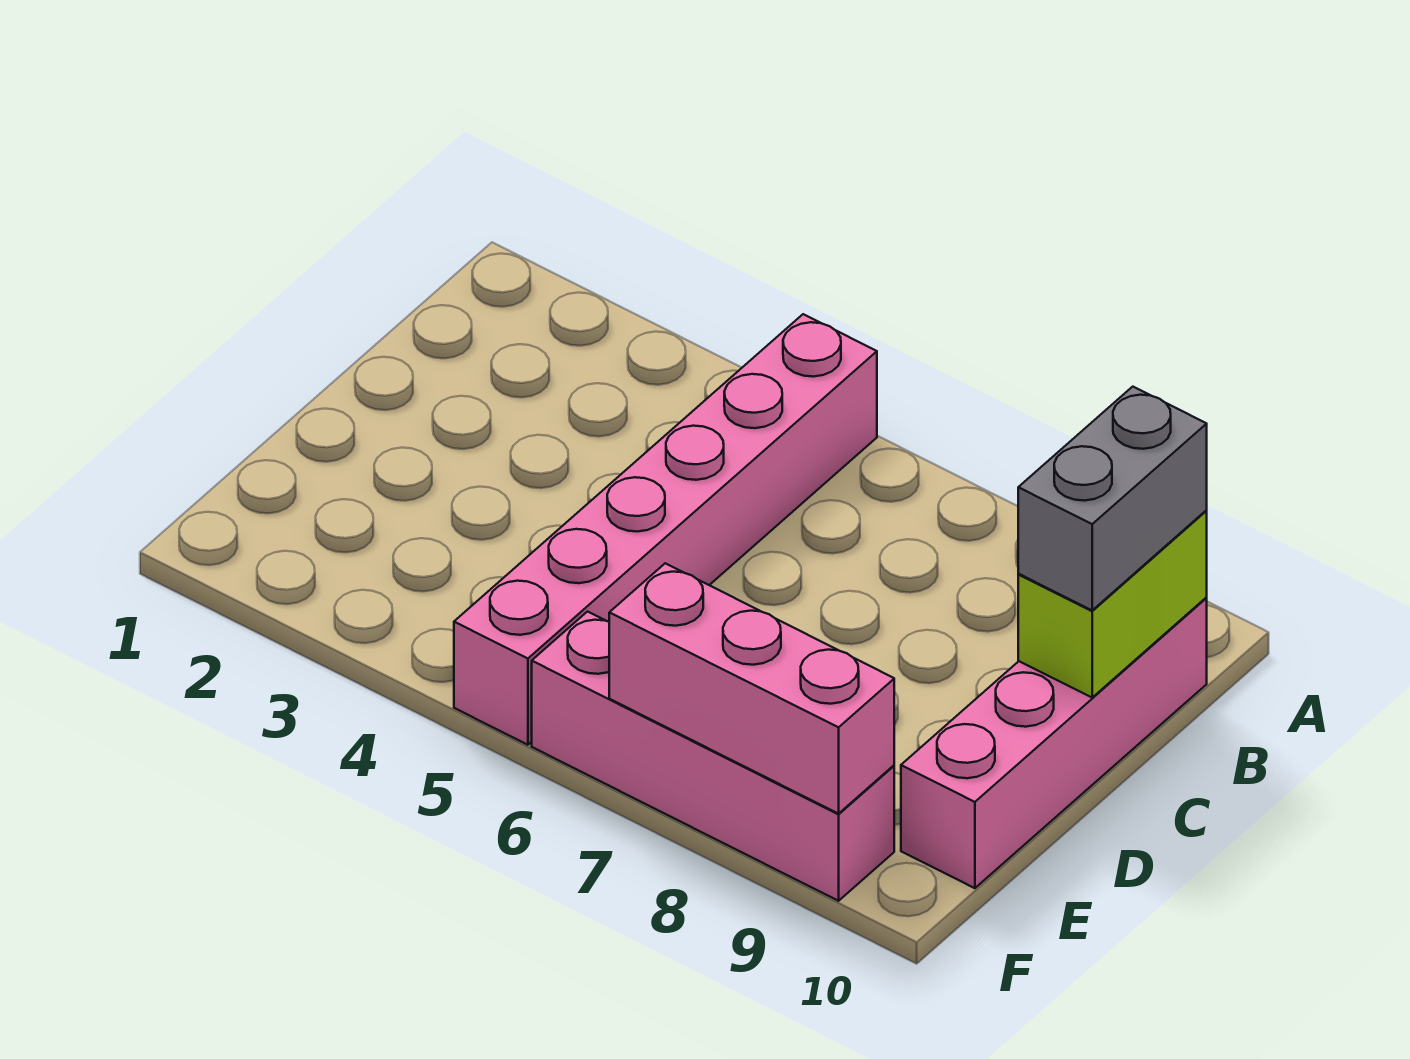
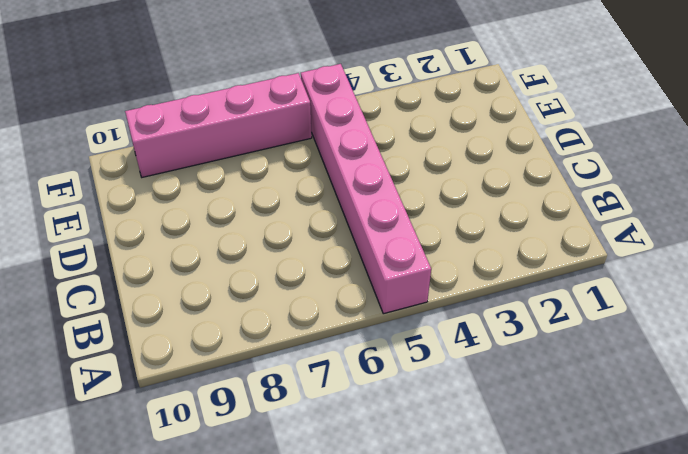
none -> pink brick B10:E10 level 1
none -> lime brick B10:C10 level 2

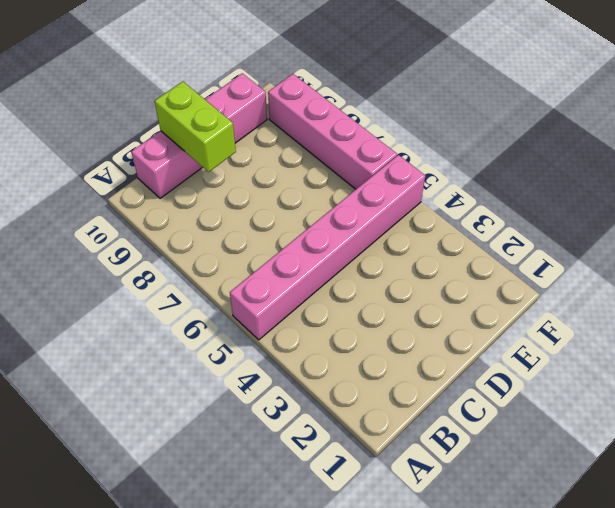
lime brick C9:C10 level 2 -> lime brick B10:C10 level 2
none -> pink brick F7:F9 level 2
none -> grey brick B10:C10 level 3

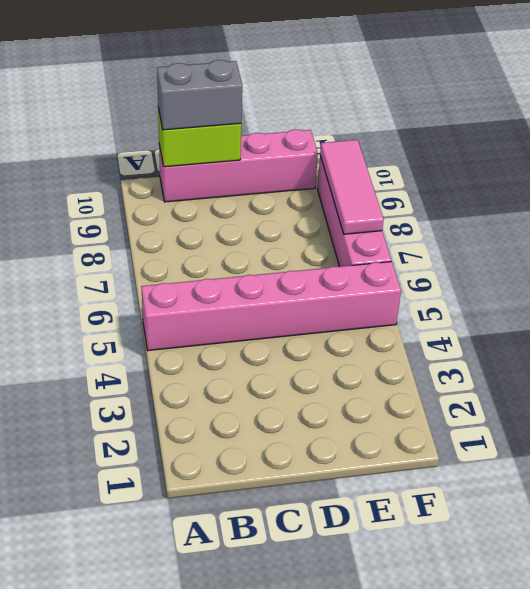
pink tile F7:F9 level 2 -> pink brick F7:F9 level 2

